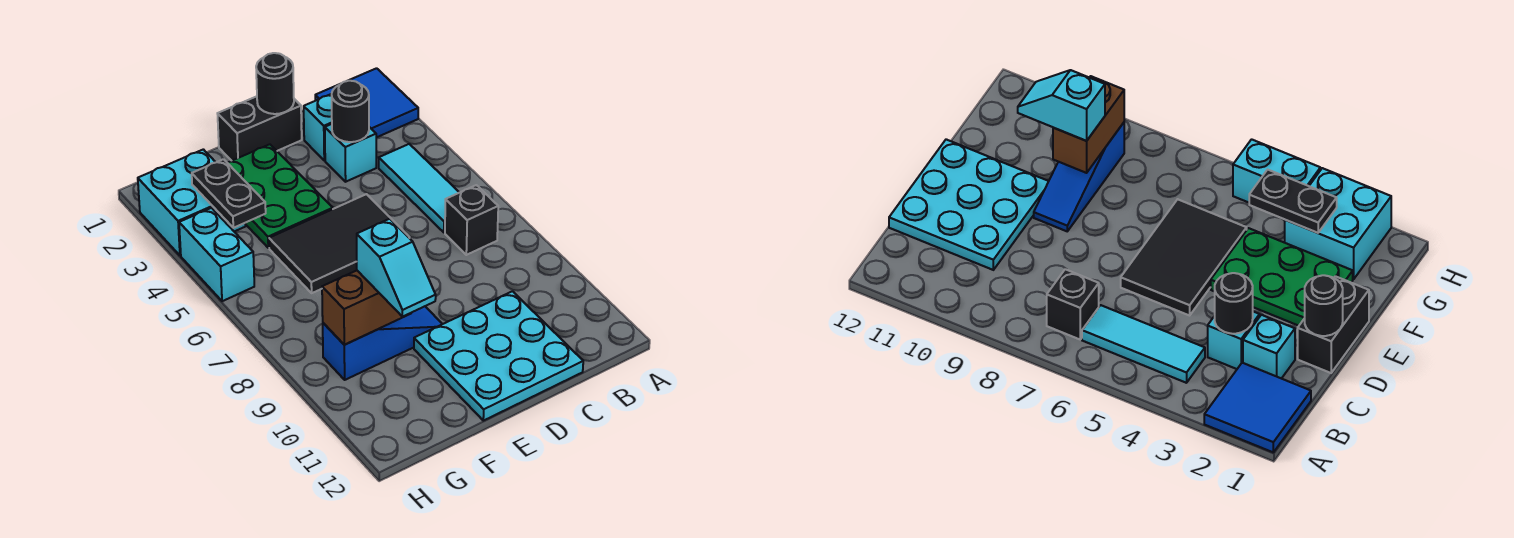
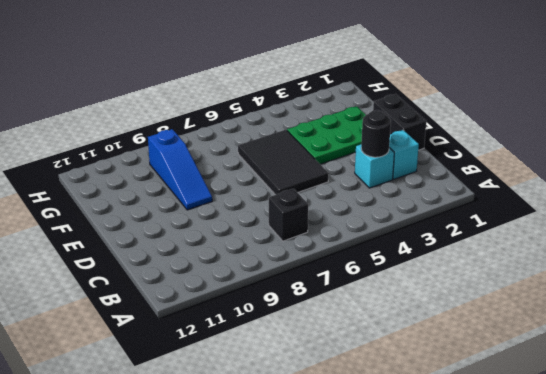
none -> blue tile A1:B2 level 1
none -> cyan tile B4:B6 level 1
none -> cyan plate C10:E12 level 1

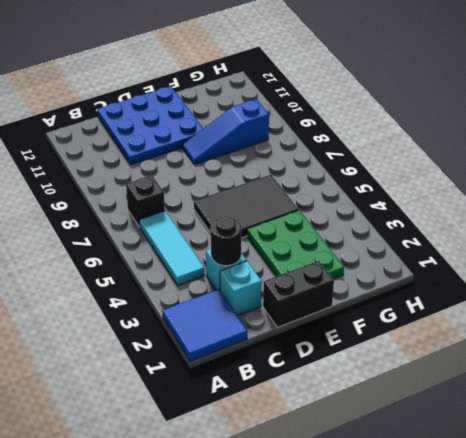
blue plate C10:E12 level 1 -> cyan plate C10:E12 level 1
none -> cyan brick G2:H3 level 1
none -> cyan brick H4:H5 level 1
none -> black round brick D1 level 2

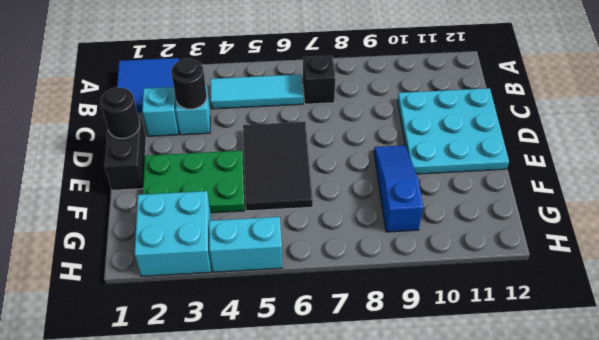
none -> brown brick F9:G9 level 2
none -> black plate G3:G4 level 2
none -> cyan slope F9:F10 level 3 top 9

